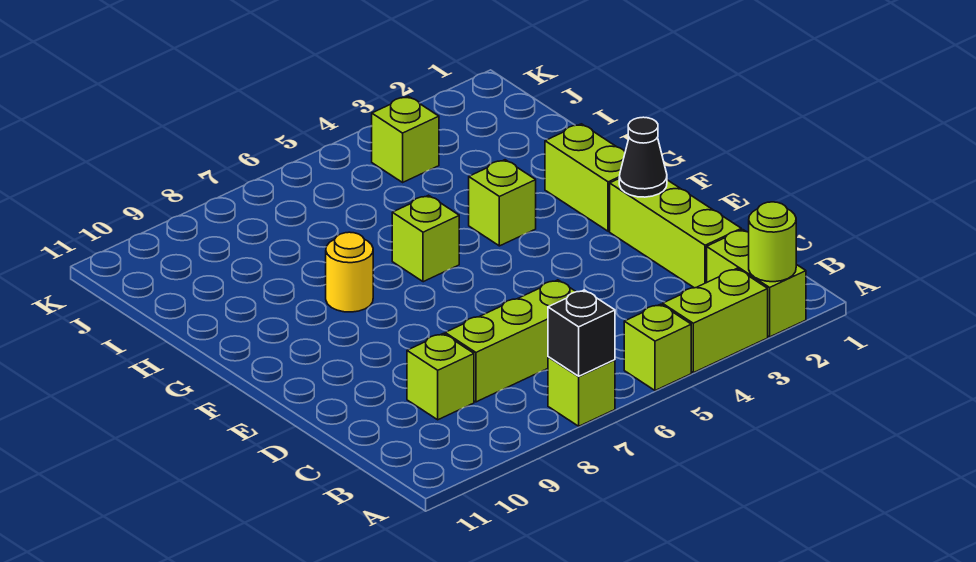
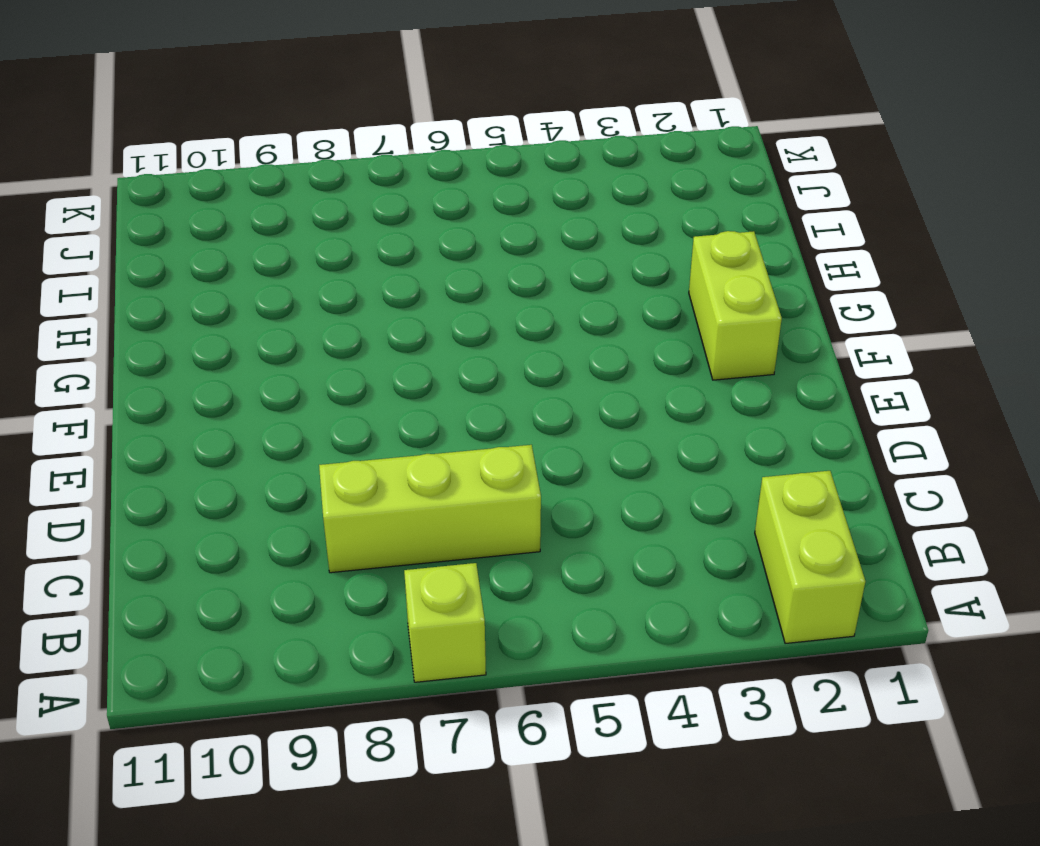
none -> lime brick A3:A4 level 1
none -> lime brick A5 level 1
none -> lime brick C2:E2 level 1

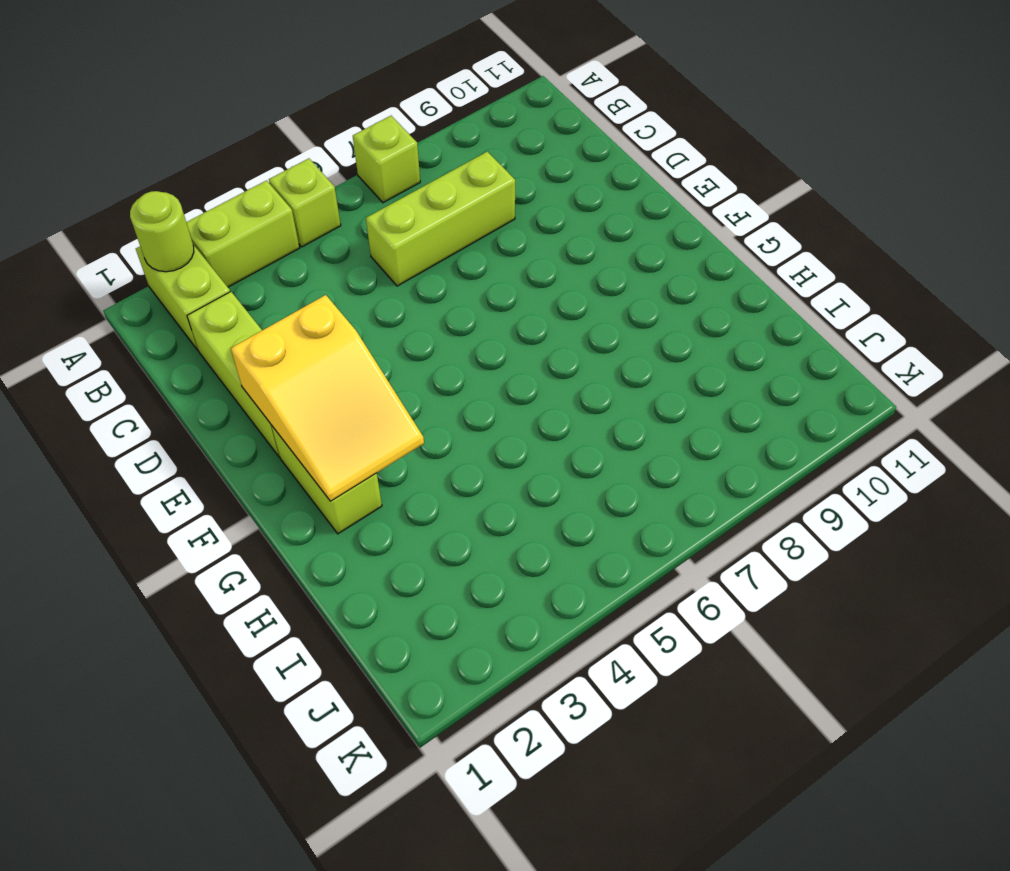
yellow slope E2:G3 level 2 top E -> black cone E2 level 2
none -> lime brick C9 level 1
none -> lime brick G4 level 1
none -> lime brick G6 level 1

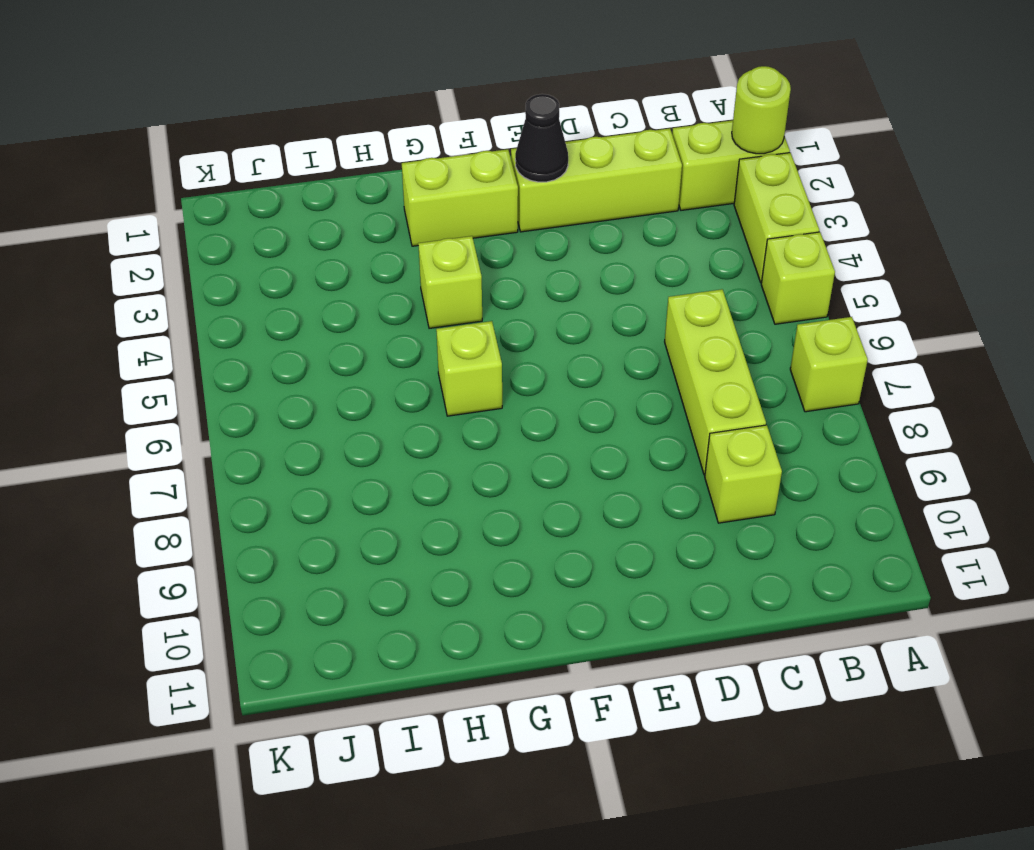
none -> yellow round brick G8 level 1
none -> lime brick J4 level 1
none -> black brick A7 level 2

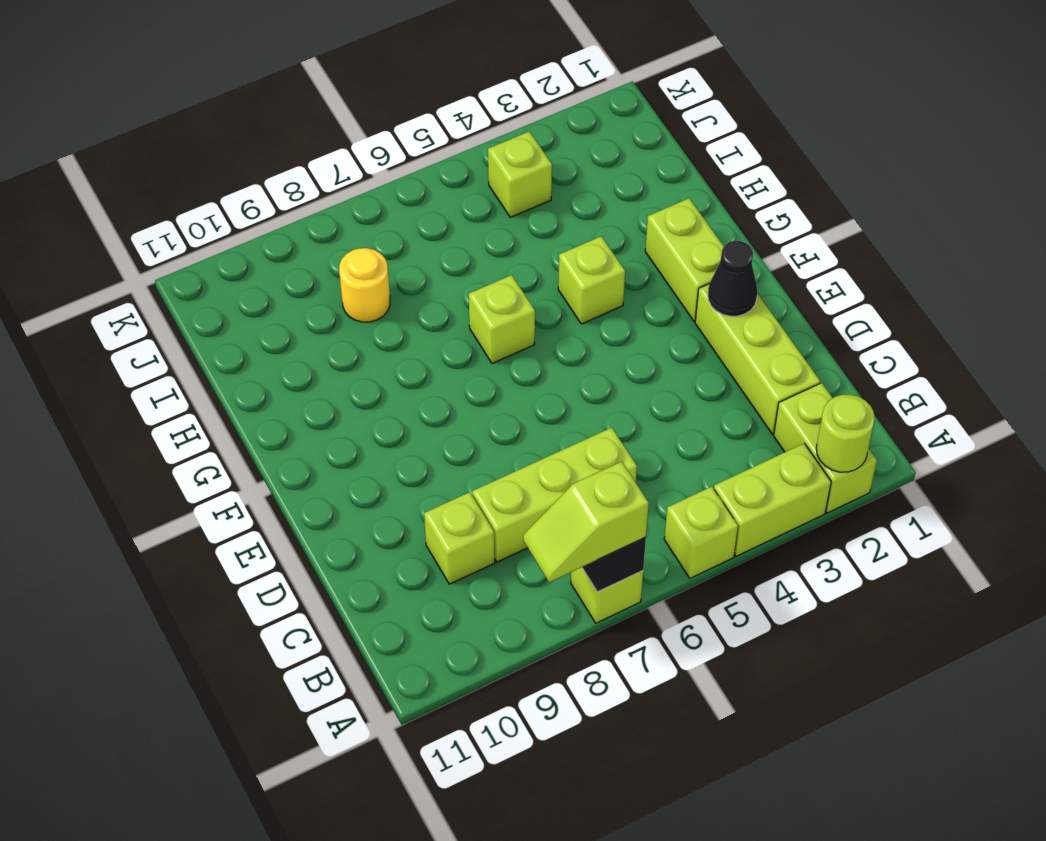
lime slope A7:A8 level 3 top 7 -> none
yellow round brick I8 level 1 -> yellow round brick G8 level 1

